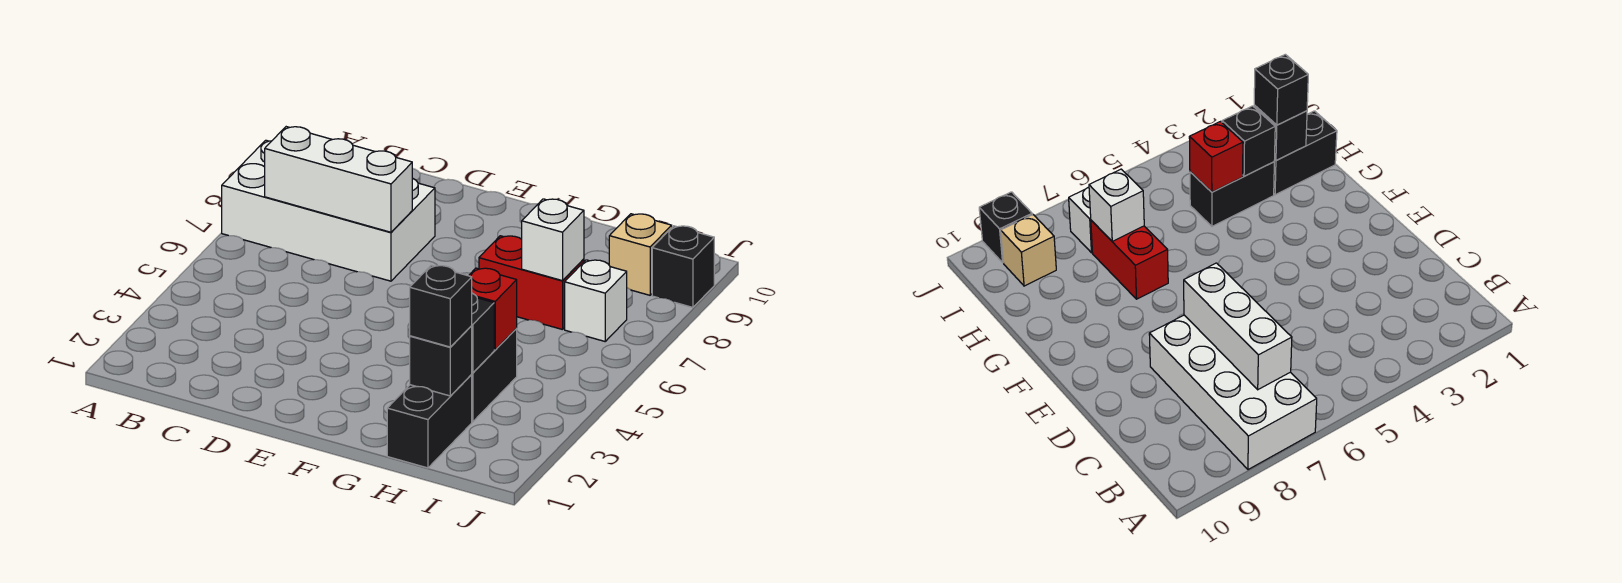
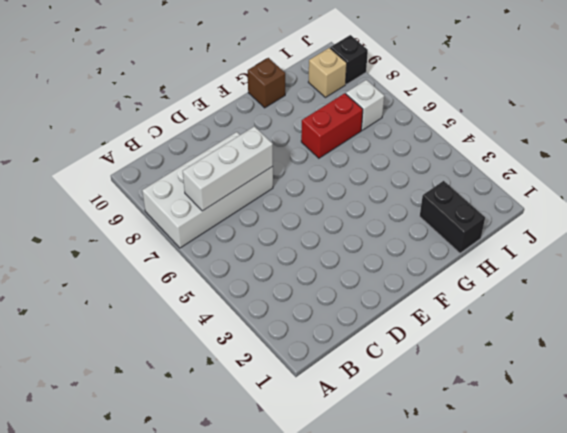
brown brick G10 level 1 -> none
none -> black brick H3:H4 level 1
none -> black brick H2 level 2
none -> black brick H3 level 2

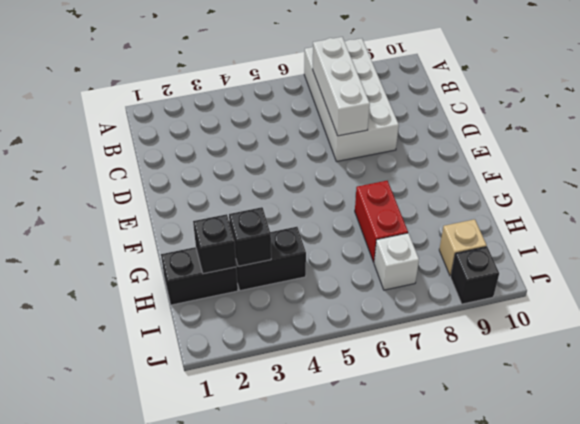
none -> red brick H4 level 2
none -> white brick H7 level 2
none -> black brick H2 level 3

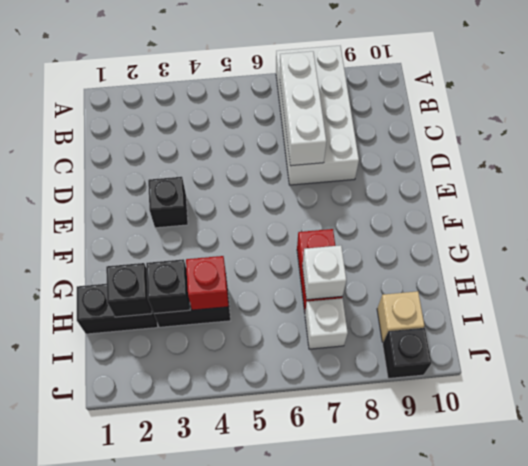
black brick E3 level 1 -> black brick H2 level 3

